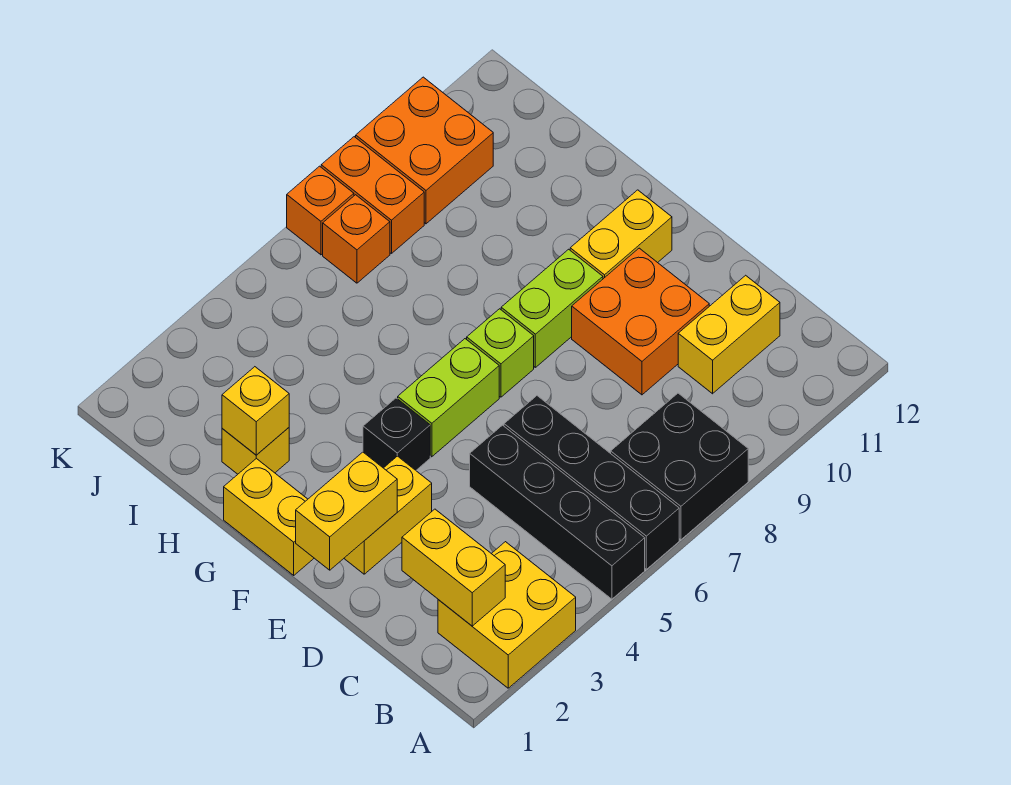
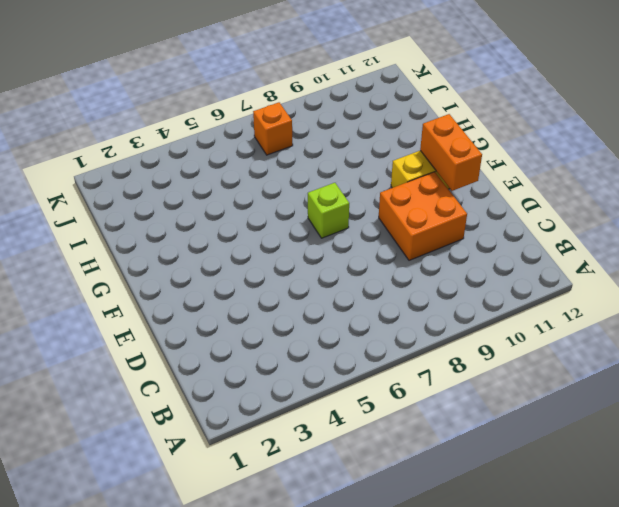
orange brick E11:F11 level 2 -> orange brick J8:K8 level 1
none -> yellow brick A2:B3 level 1
none -> black brick A5:D5 level 1
none -> black brick A6:D6 level 1

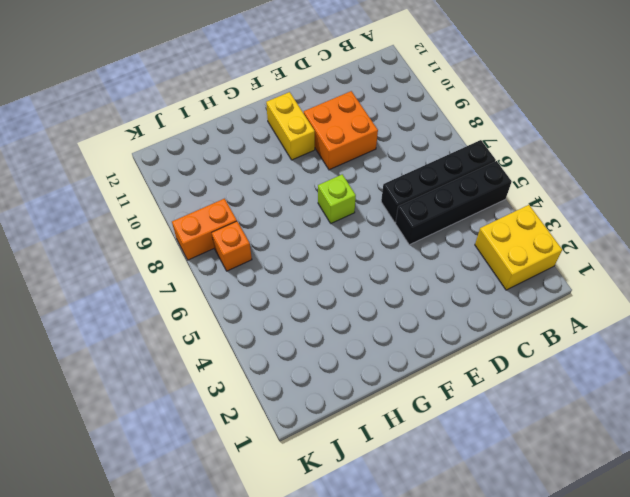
none -> black brick A7:B8 level 1
none -> yellow brick C10:C11 level 1
none -> yellow brick E2:E3 level 1

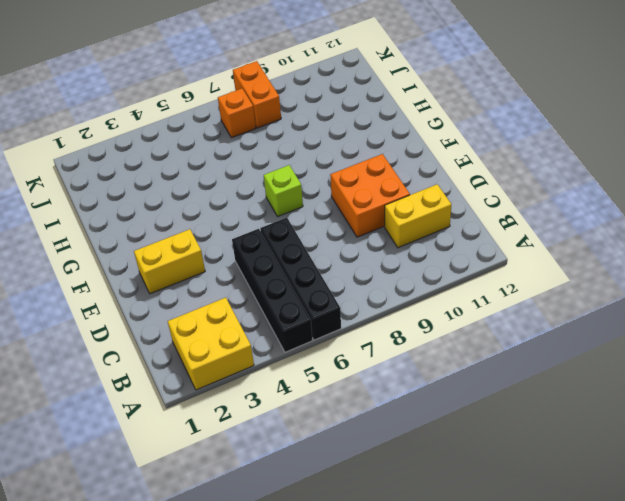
none -> black brick A7:B8 level 1
none -> yellow brick F1:G1 level 1
none -> black brick F4 level 1

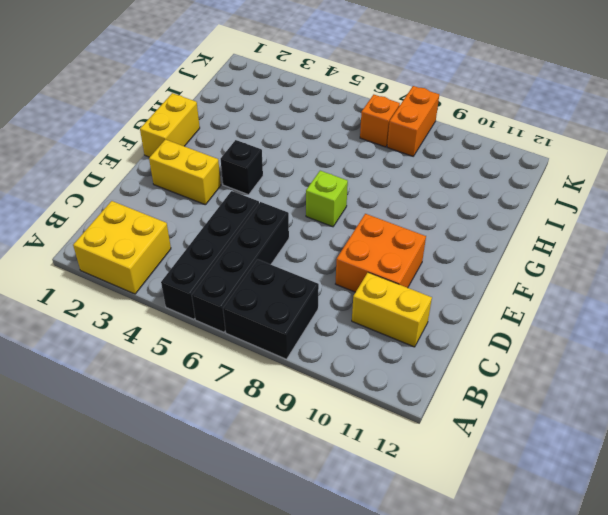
none -> lime brick F5:F6 level 1
none -> lime brick F8:F9 level 1
none -> yellow brick F10:F11 level 1

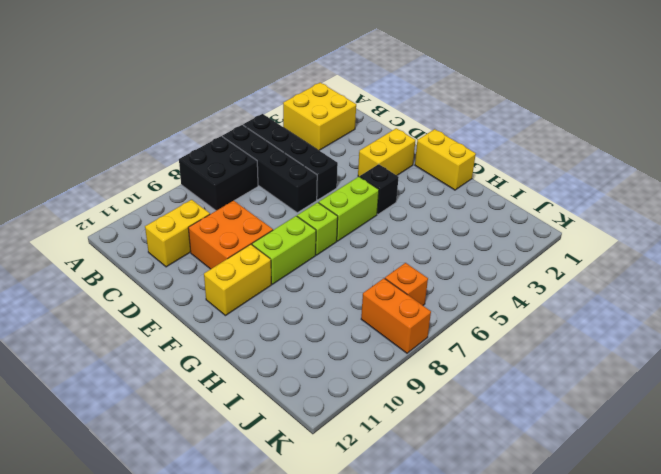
none -> yellow brick H2 level 1
none -> orange brick J9:K10 level 1
none -> orange brick K7 level 1

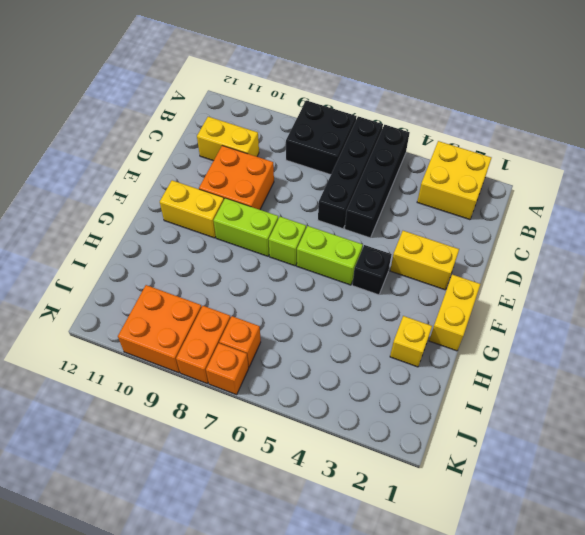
none -> yellow brick B2:C2 level 2
none -> yellow brick E1:E2 level 2
none -> yellow brick H2 level 2

